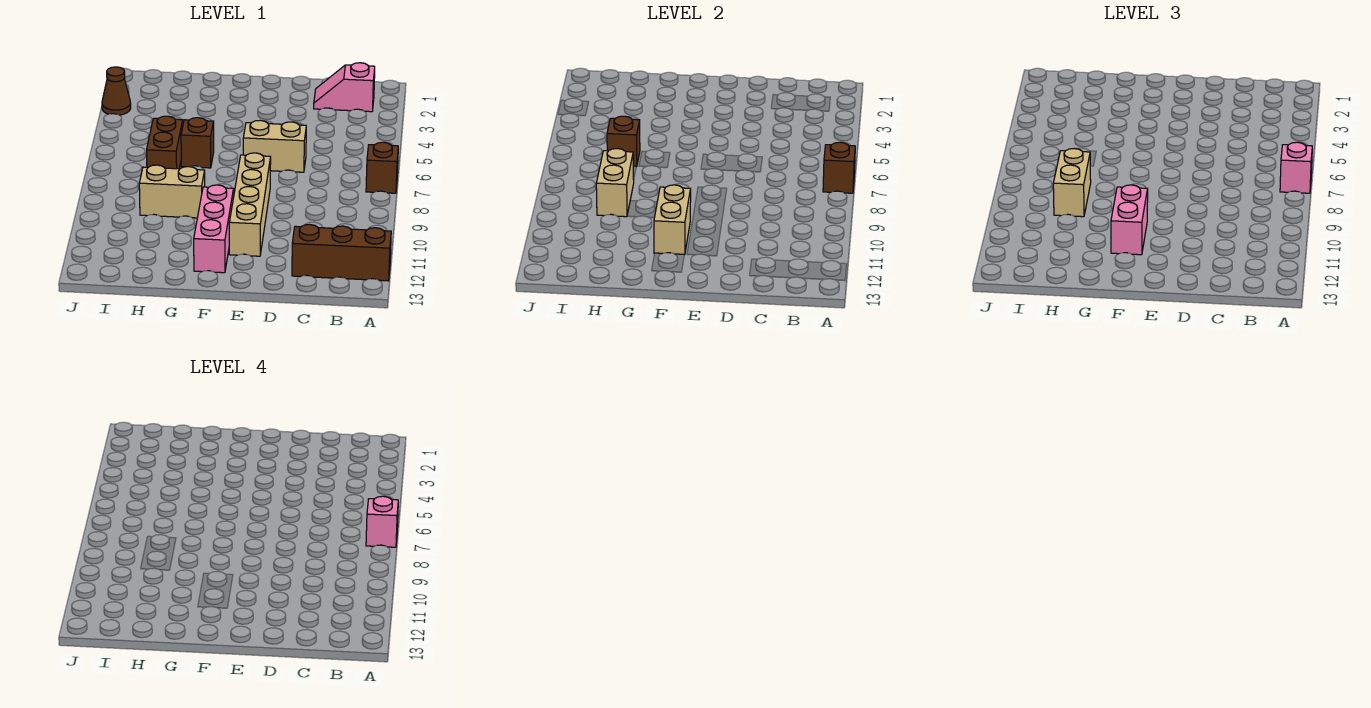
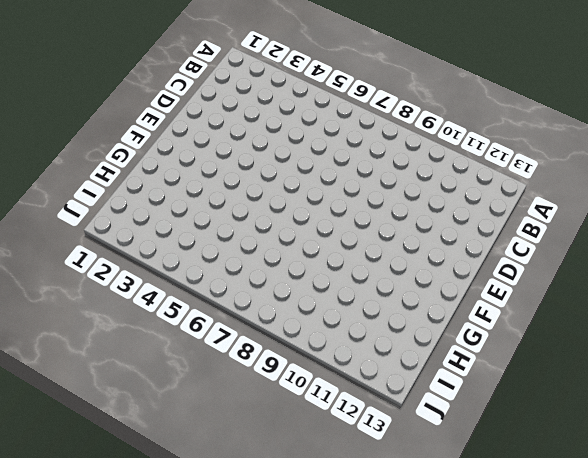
none -> brown brick A7 level 1
none -> brown brick A12:C12 level 1
none -> pink slope B2:C2 level 1 top B

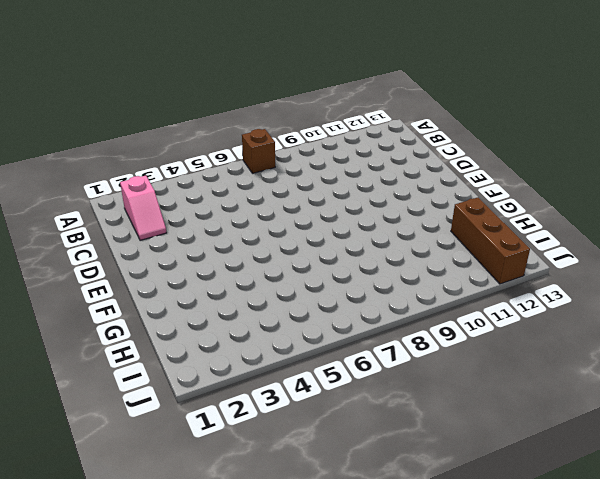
brown brick H12:J12 level 1 -> brown brick A12:C12 level 1
none -> tan brick D6:E6 level 1
none -> tan brick E8:E11 level 1
none -> pink brick F10:F12 level 1

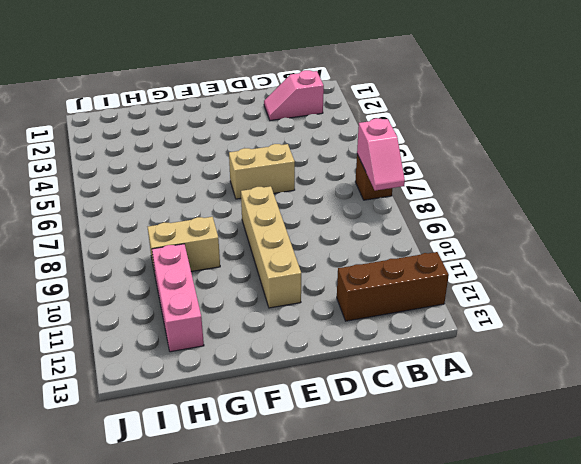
pink slope A7:A8 level 2 top 7 -> brown brick A7 level 2
pink brick H10:H12 level 1 -> pink brick F10:F12 level 1
none -> brown brick G6 level 1
none -> brown brick H6:H7 level 1
none -> brown cone J3 level 1

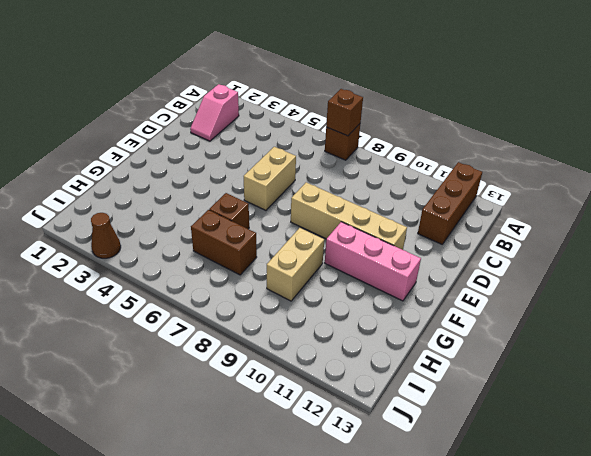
none -> tan brick F10:F11 level 2
none -> brown brick H6 level 2
none -> tan brick H8:H9 level 2

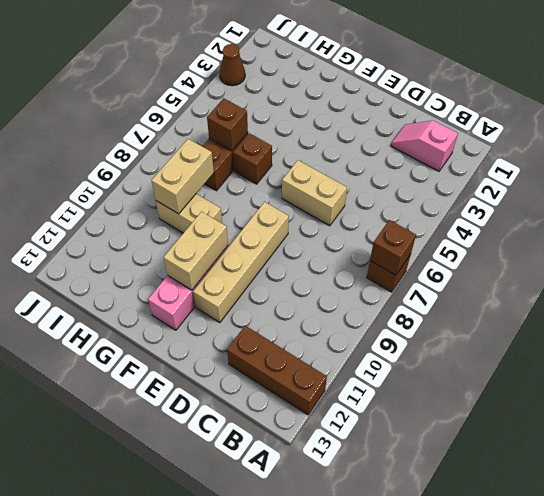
none -> pink brick A7 level 3
none -> pink brick F10:F11 level 3
none -> tan brick H8:H9 level 3

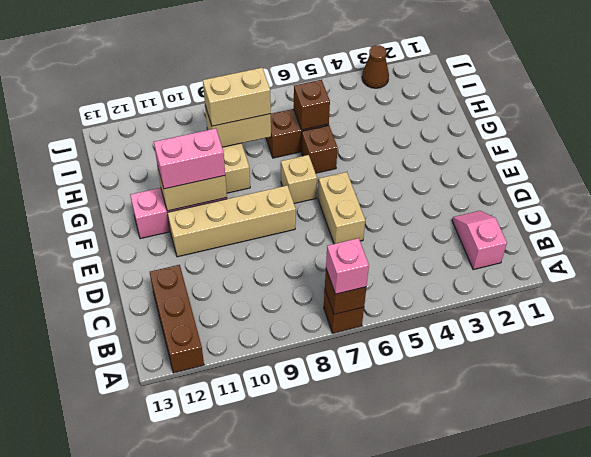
tan brick F7 level 1 -> none
none -> pink brick A7 level 4

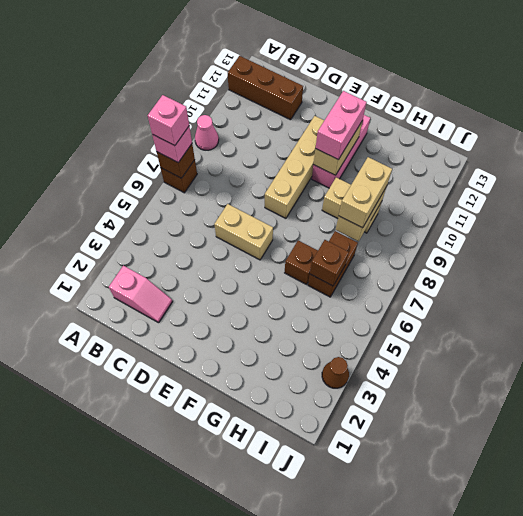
pink cone A9 level 1 -> none

